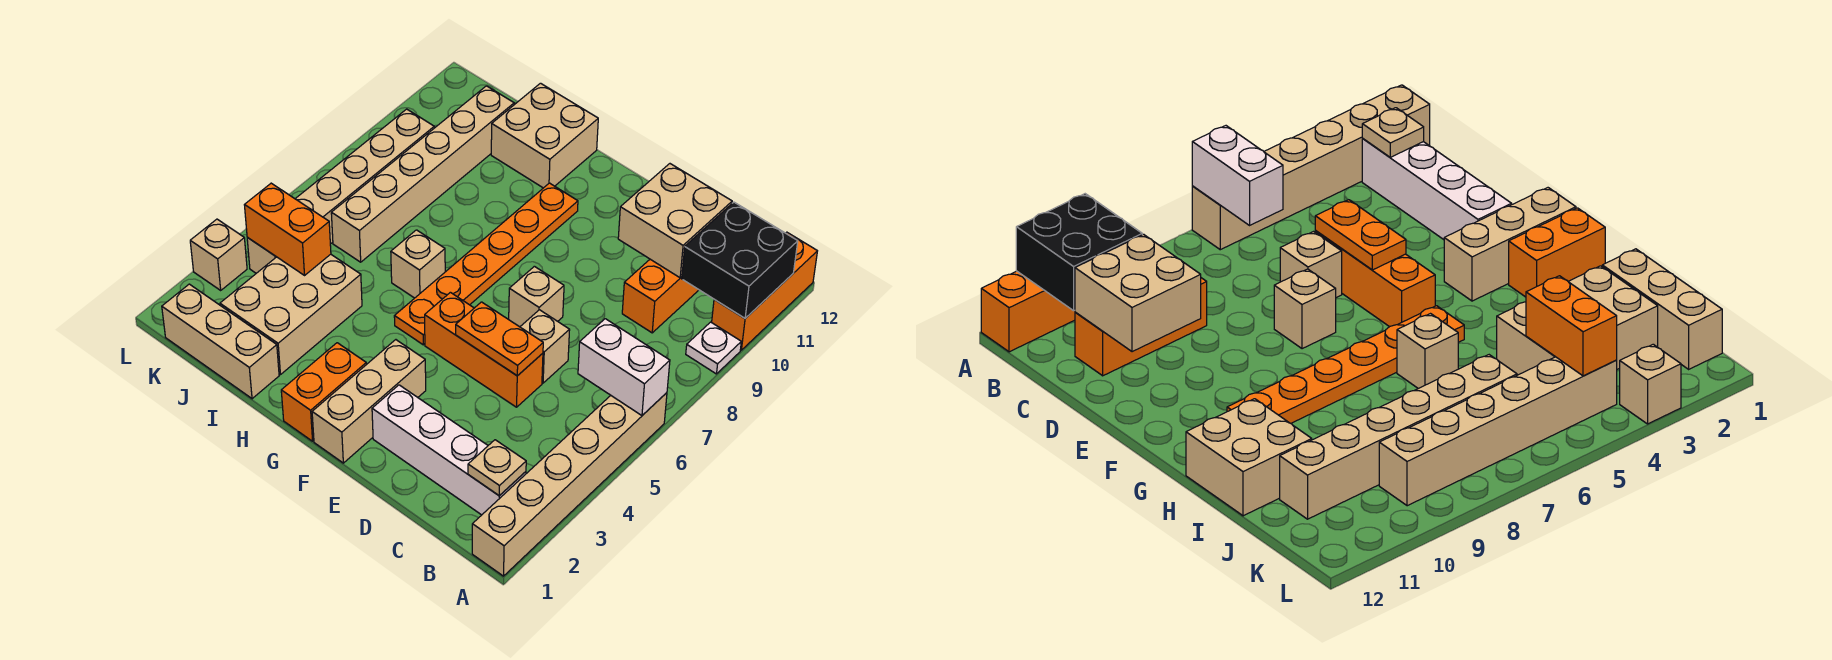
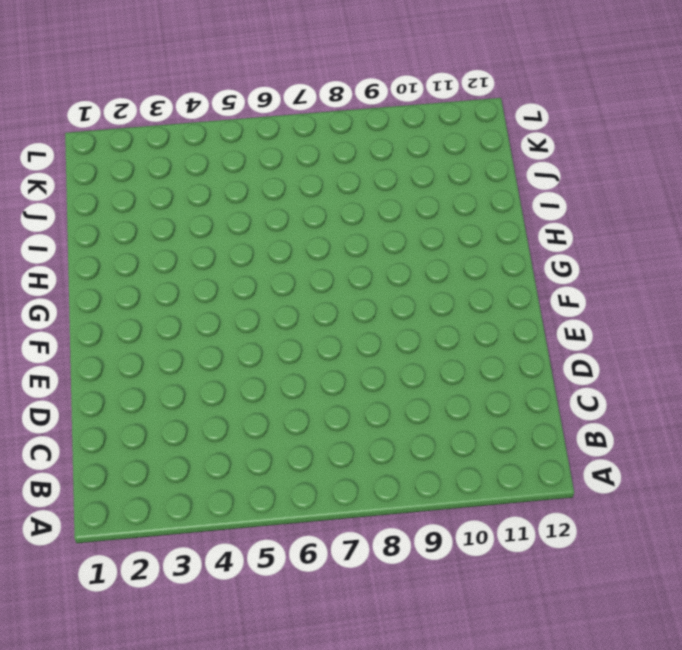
none -> tan brick A1:A6 level 1
none -> white plate A9 level 1
none -> orange brick A10:A12 level 1

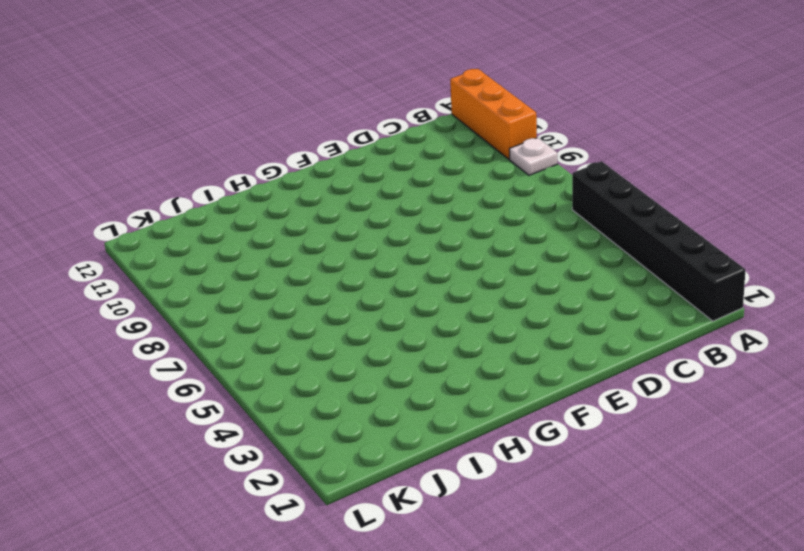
black brick A1:A6 level 1 -> tan brick A1:A6 level 1
none -> white brick B2:E2 level 1
none -> orange brick C9:C11 level 1
none -> orange brick D5:F5 level 1

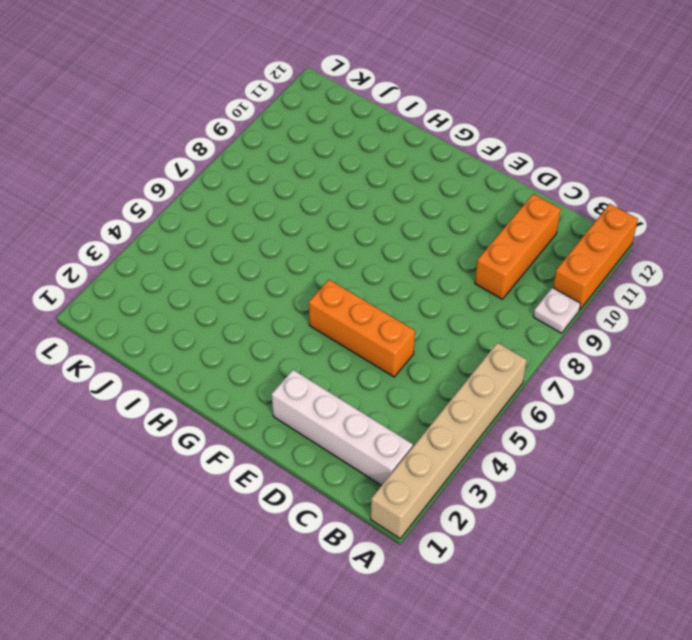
none -> tan brick D6 level 1
none -> tan brick E7 level 1
none -> tan brick F1:F3 level 1

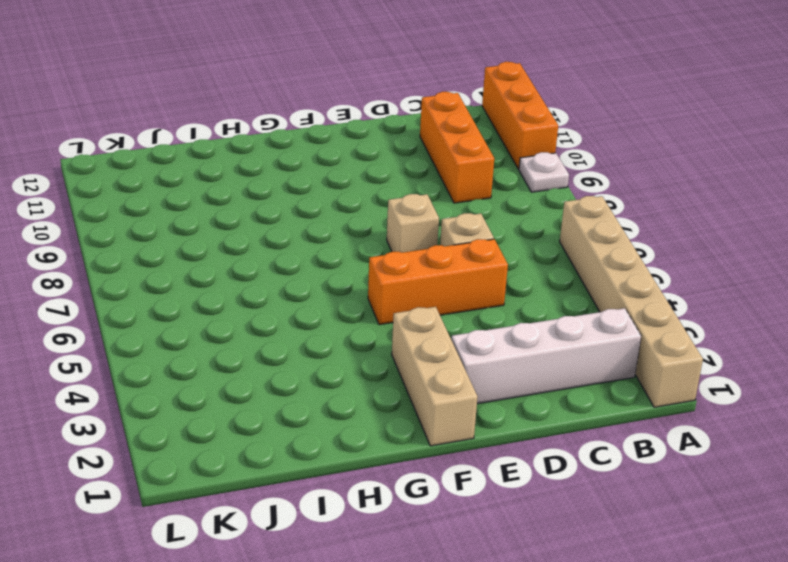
none -> orange brick G1:G2 level 1
none -> orange plate G5:G10 level 1
none -> tan brick H6 level 1

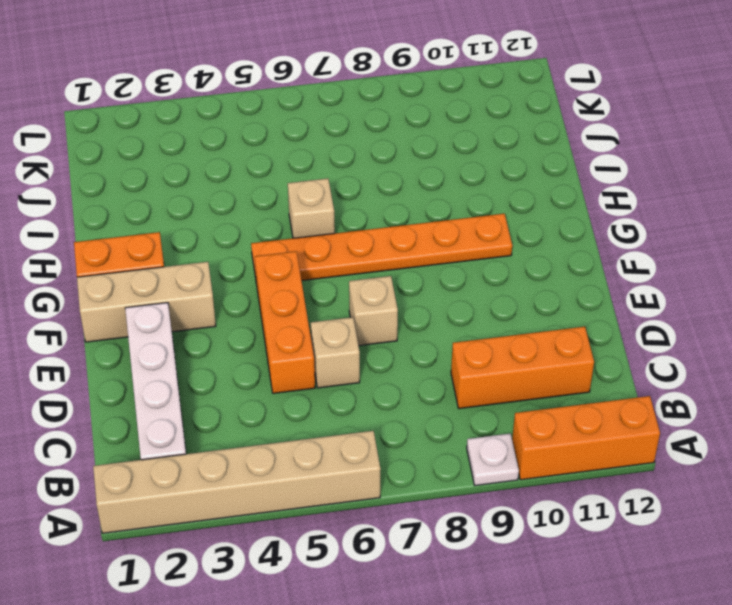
none -> tan brick H11:I12 level 1
none -> tan brick I1:K1 level 1
none -> tan brick I2:J4 level 1

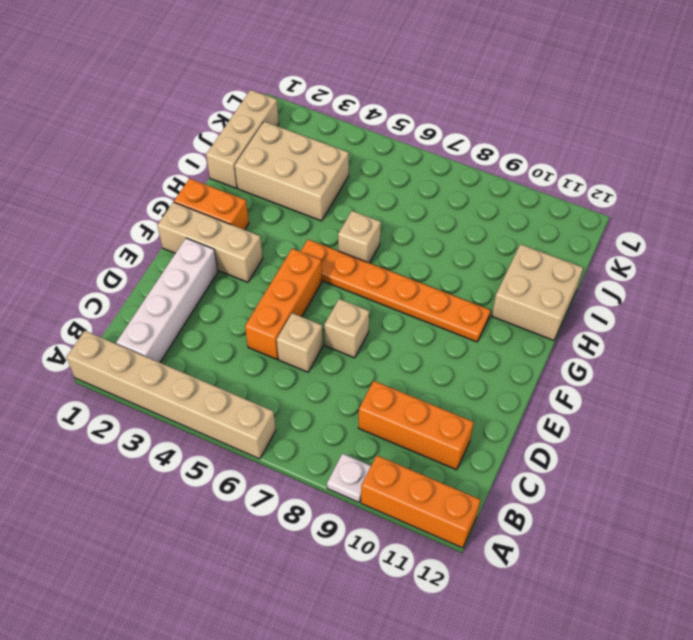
none -> tan brick J6:J11 level 1
none -> tan brick K4:K9 level 1
none -> tan brick L3 level 1

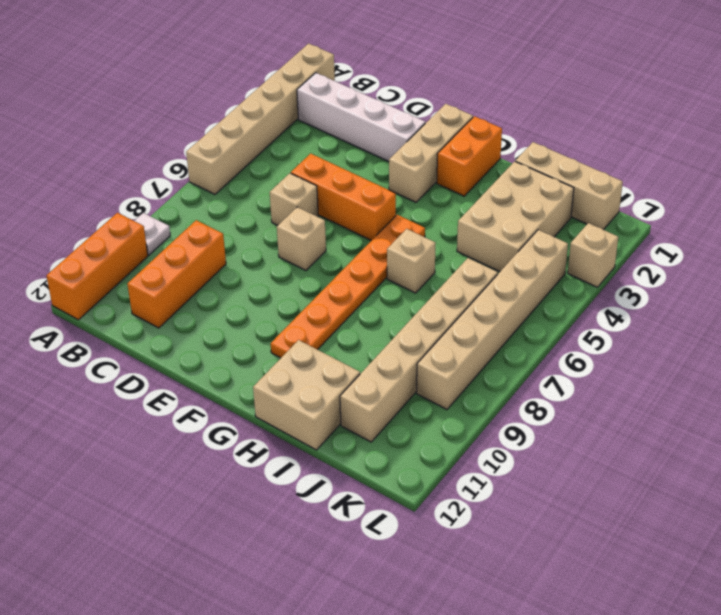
none -> white brick A6:B6 level 2
none -> black brick A10:B11 level 2
none -> tan plate B2 level 2

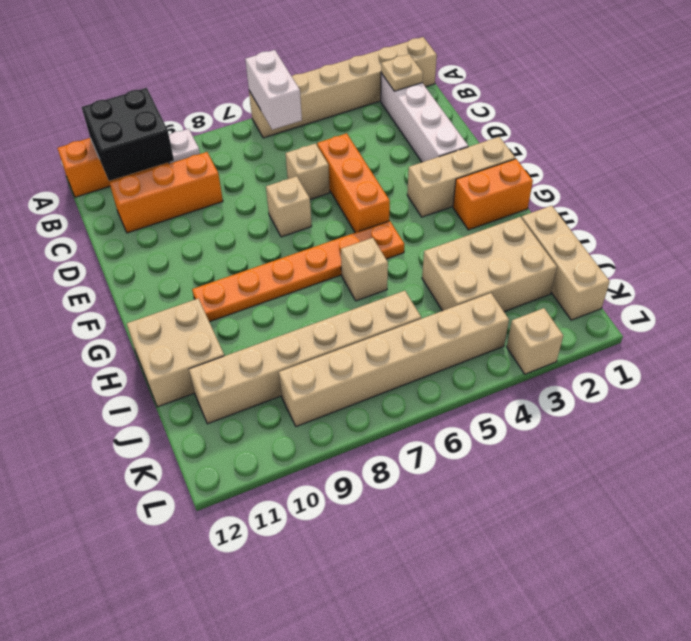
none -> tan brick C10:D11 level 2
none -> orange plate D5:E5 level 2
none -> orange brick J4:K4 level 2

